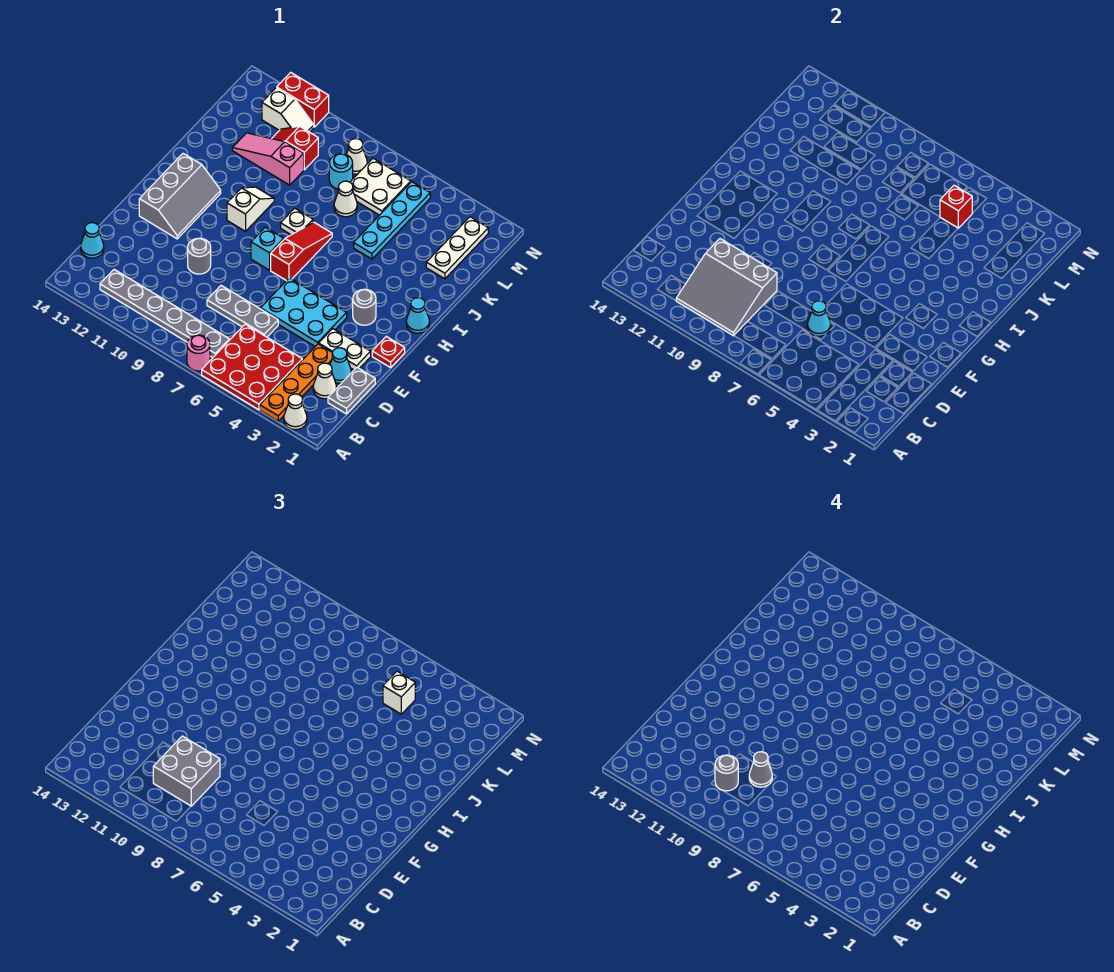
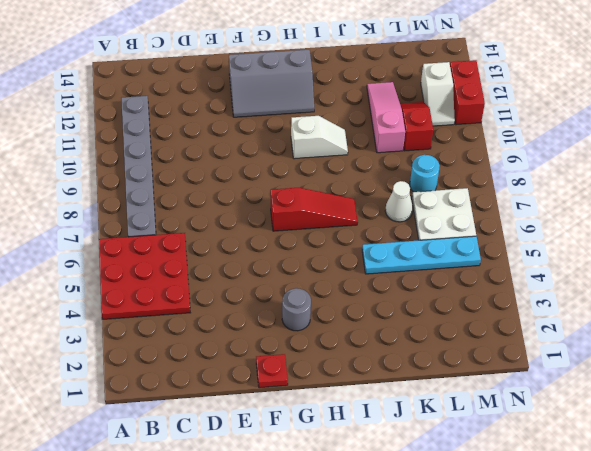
none -> white cone A2 level 1
none -> orange plate A3:D3 level 1
none -> pink round brick A7 level 1
none -> grey plate C1:D1 level 1

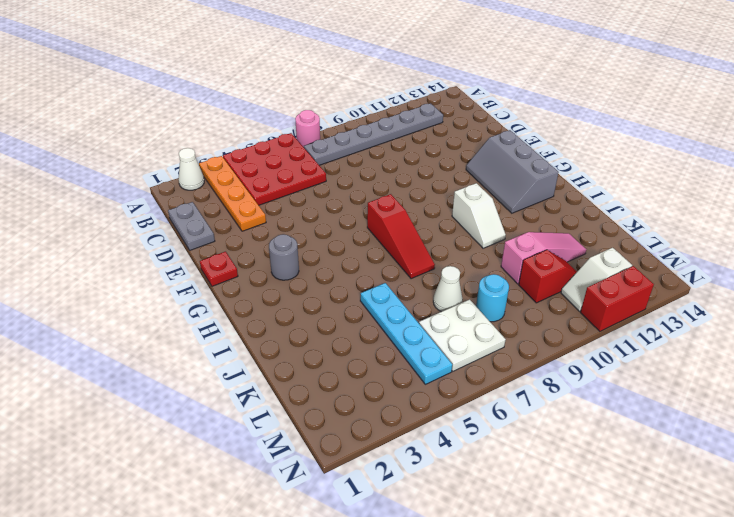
none -> white cone C2 level 1
none -> cyan cone C14 level 1
none -> cyan cone D2 level 1
none -> grey plate D6:D8 level 1

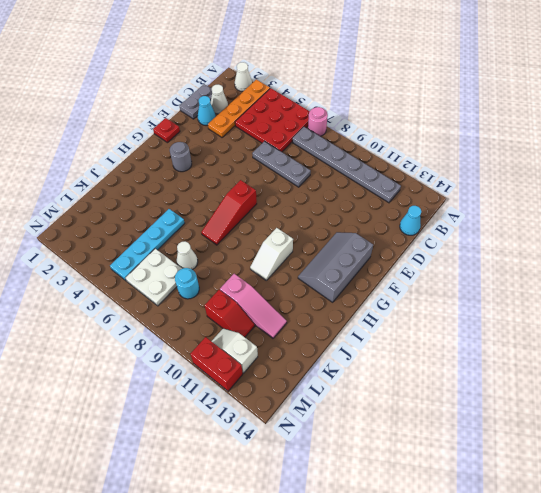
none -> white plate E2:E3 level 1
none -> cyan plate E4:F6 level 1
none -> grey round brick E10 level 1
none -> cyan brick G8 level 1

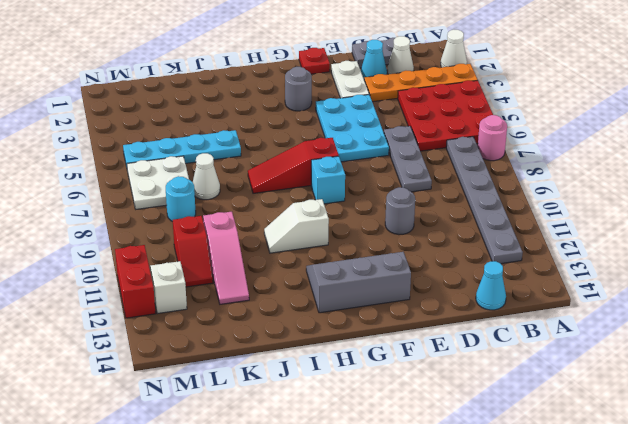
none -> cyan cone H1 level 1
none -> white plate I8 level 1
none -> white plate K2:M2 level 1
none -> white cone M8 level 1

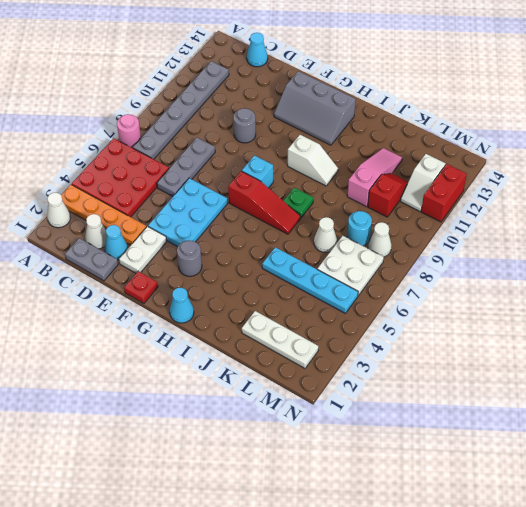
green plate I8 level 1 -> white plate I8 level 1
none -> grey slope B9:D11 level 2 top D
none -> cyan cone D6 level 2
none -> red brick L5 level 2
none -> grey brick C9:D10 level 3

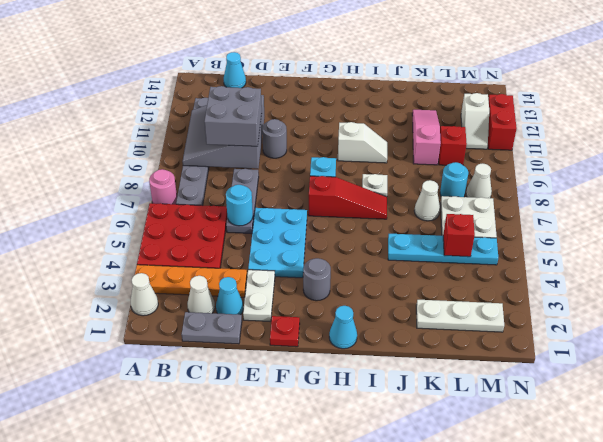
cyan round brick D6 level 2 -> cyan cone D6 level 2
none -> grey slope F12:H13 level 1 top 13
none -> white brick L5 level 3
none -> grey round brick C10 level 4
none -> grey cone D9 level 4

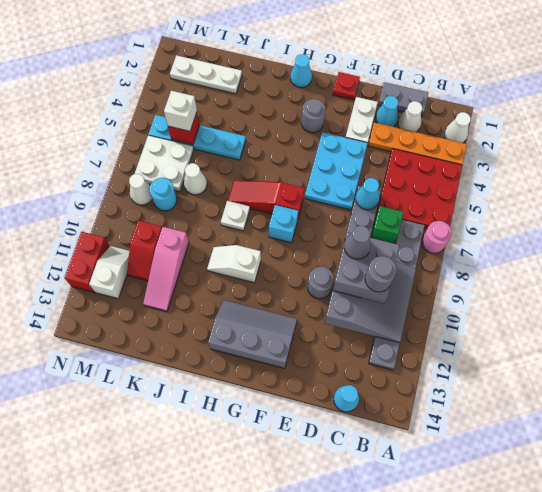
green brick C7 level 1 -> none

